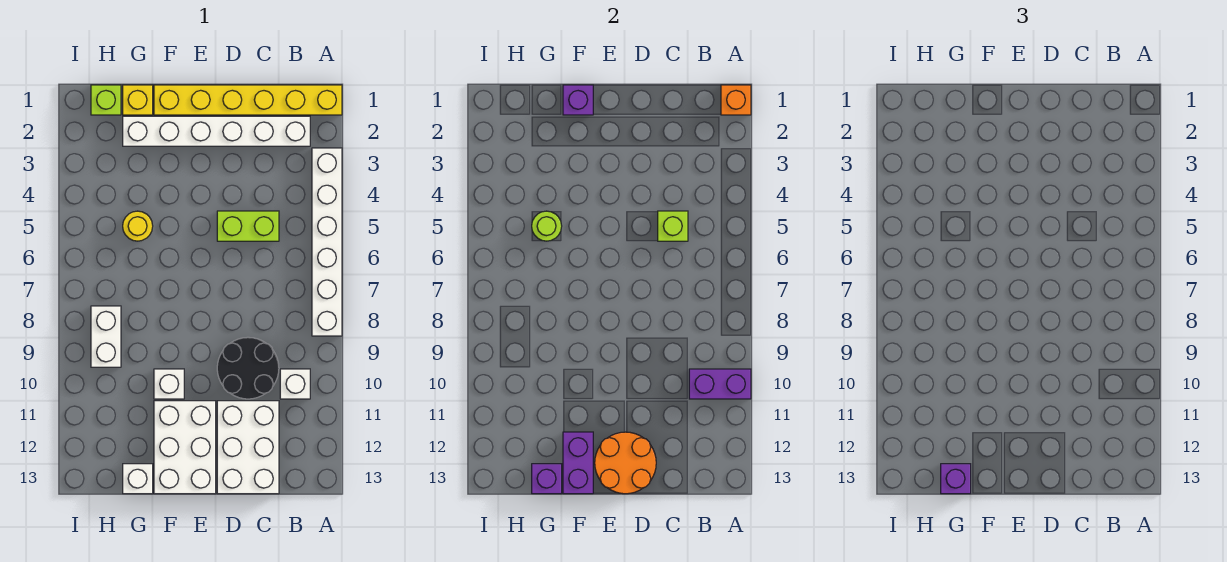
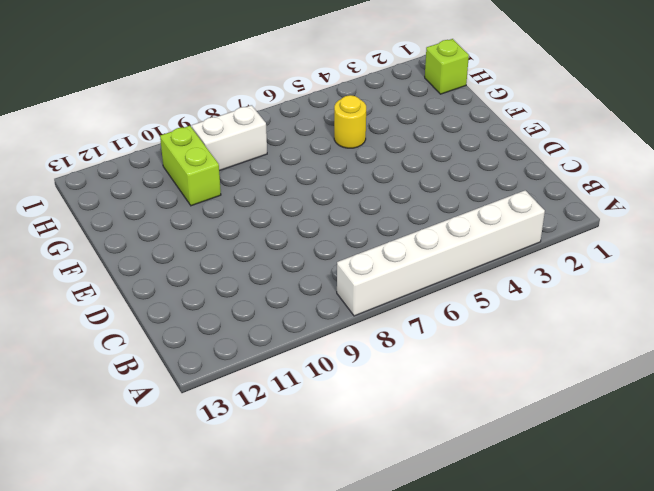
lime brick G10:H10 level 1 -> lime brick C5:D5 level 1
none -> yellow brick A1:F1 level 1
none -> white brick B2:G2 level 1
none -> white brick B10 level 1

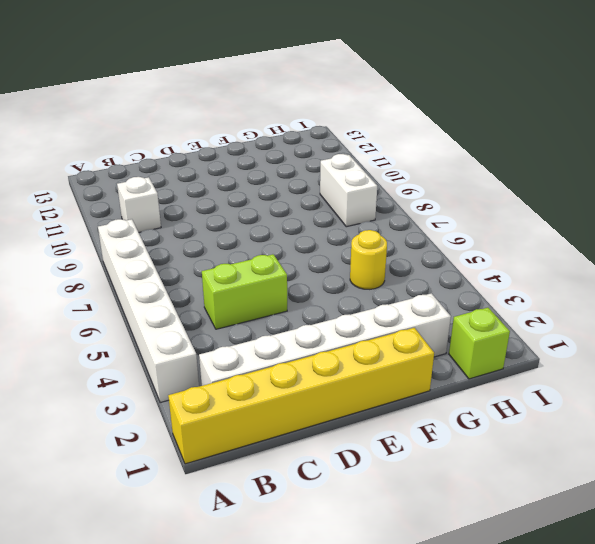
none -> black round brick C9:D10 level 1
none -> white brick C11:D13 level 1
none -> white brick E11:F13 level 1

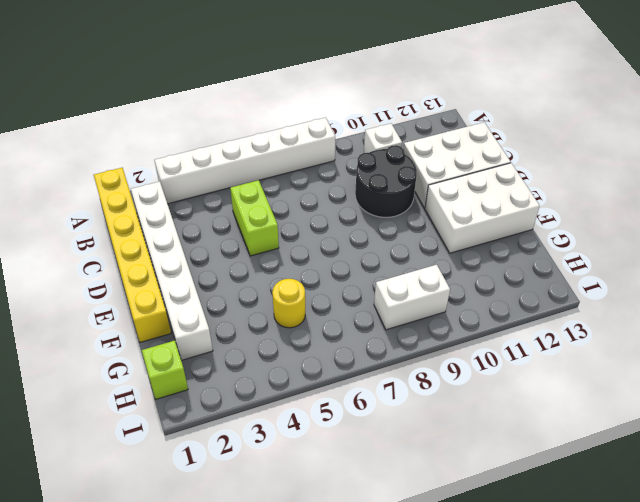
none -> white brick F10 level 1
none -> yellow brick G1 level 1
none -> white brick G13 level 1

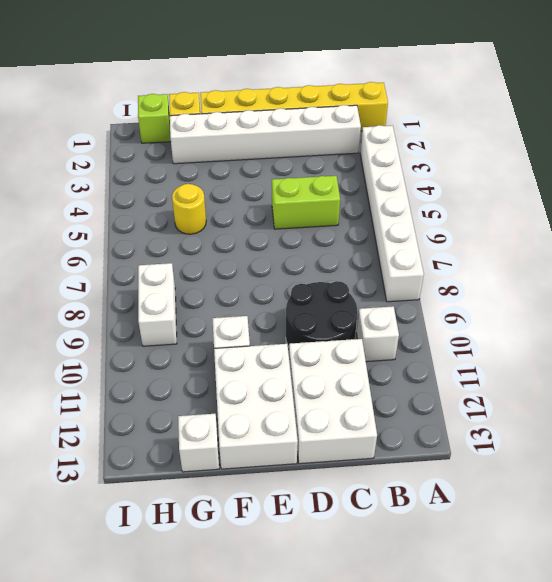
none -> orange brick A1 level 2
none -> purple brick A10:B10 level 2
none -> lime brick C5 level 2

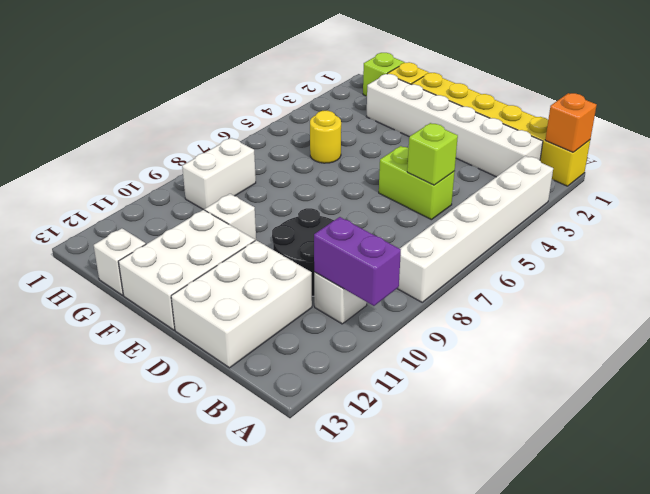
none -> orange round brick D12:E13 level 2
none -> purple brick F1 level 2
none -> purple brick F12:F13 level 2

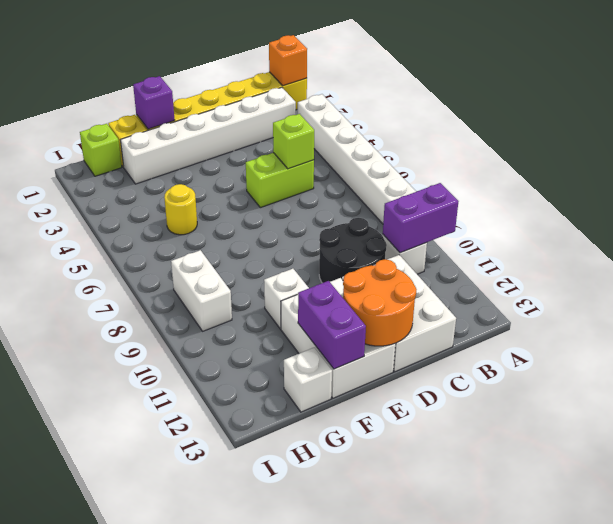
none -> lime round brick G5 level 2
none -> purple brick G13 level 2
none -> purple brick G13 level 3

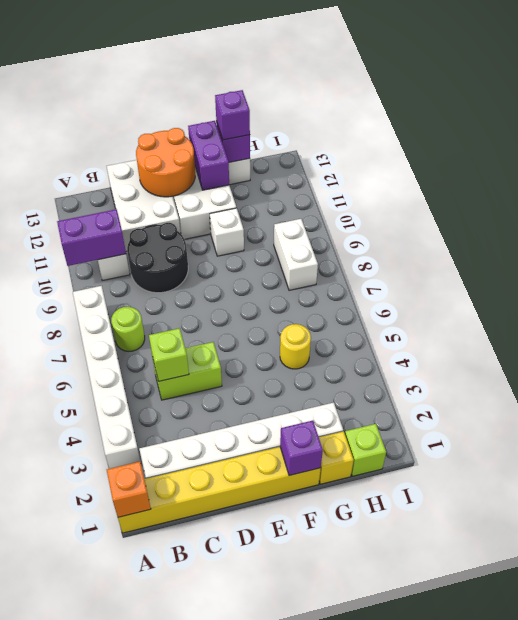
lime round brick B7 level 1 -> lime round brick G5 level 2

